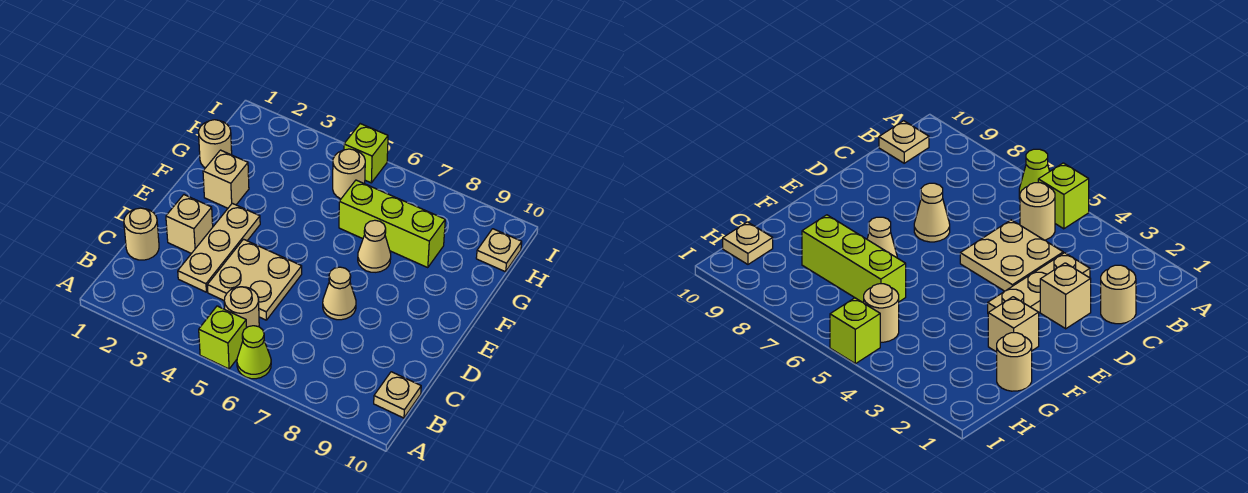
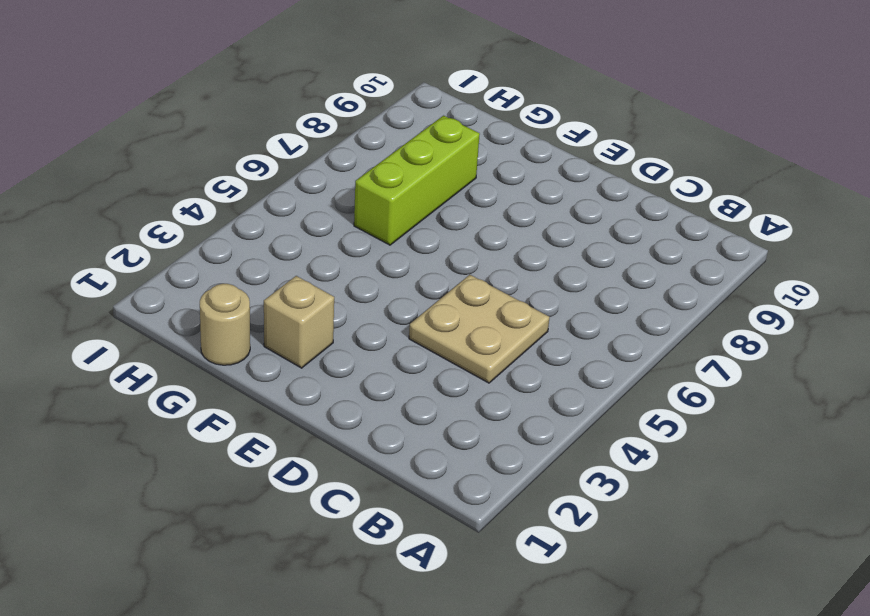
none -> lime brick A5 level 1
none -> lime cone A6 level 1
none -> tan round brick B5 level 1

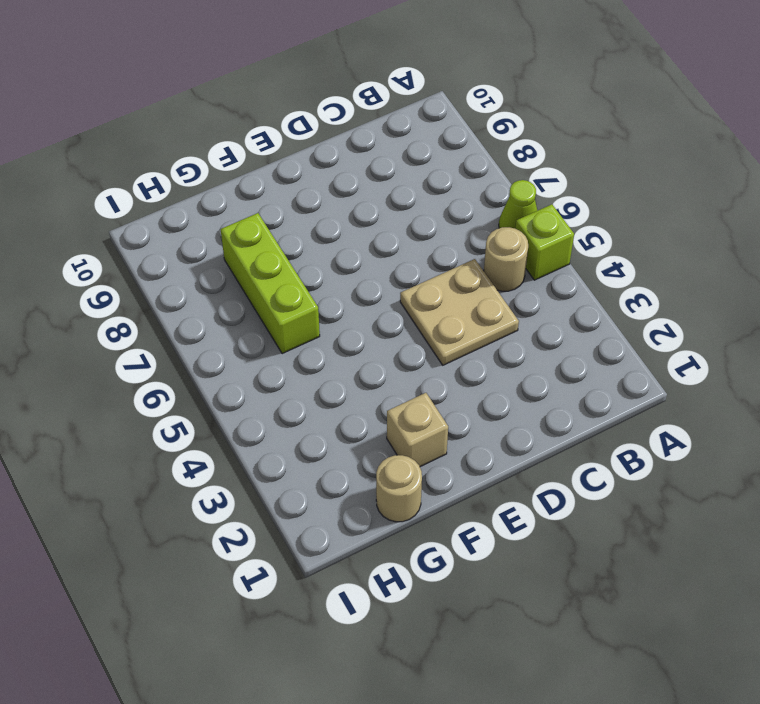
none -> tan plate B10 level 1
none -> tan round brick C1 level 1
none -> tan plate C3:E3 level 1

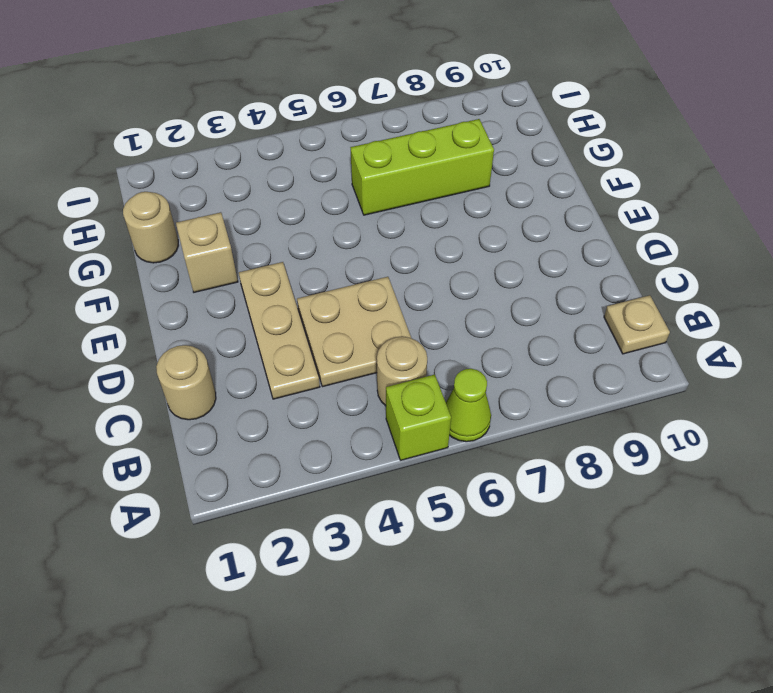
none -> tan brick D2 level 1
none -> tan cone D7 level 1
none -> tan cone F7 level 1

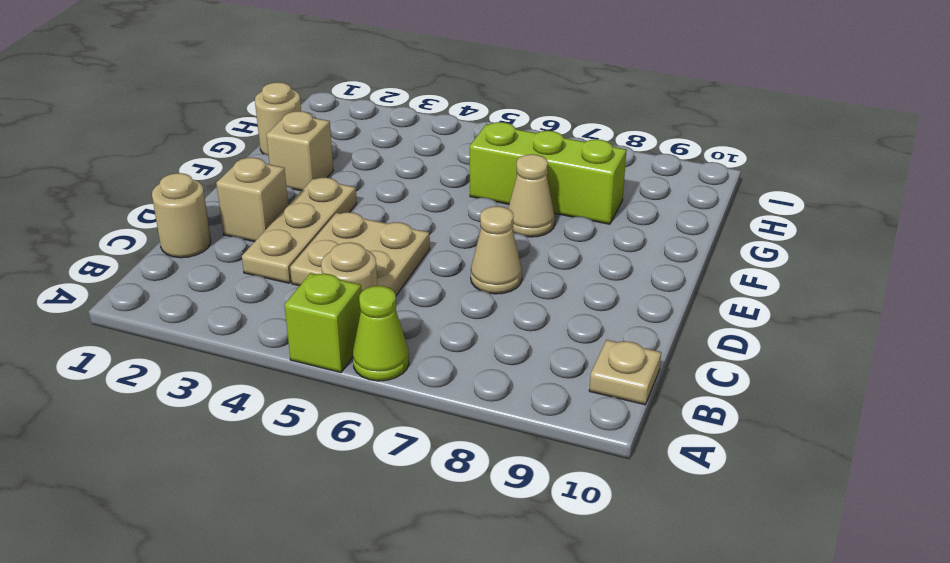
none -> tan round brick H5 level 1
none -> tan plate H10 level 1
none -> lime brick I5 level 1

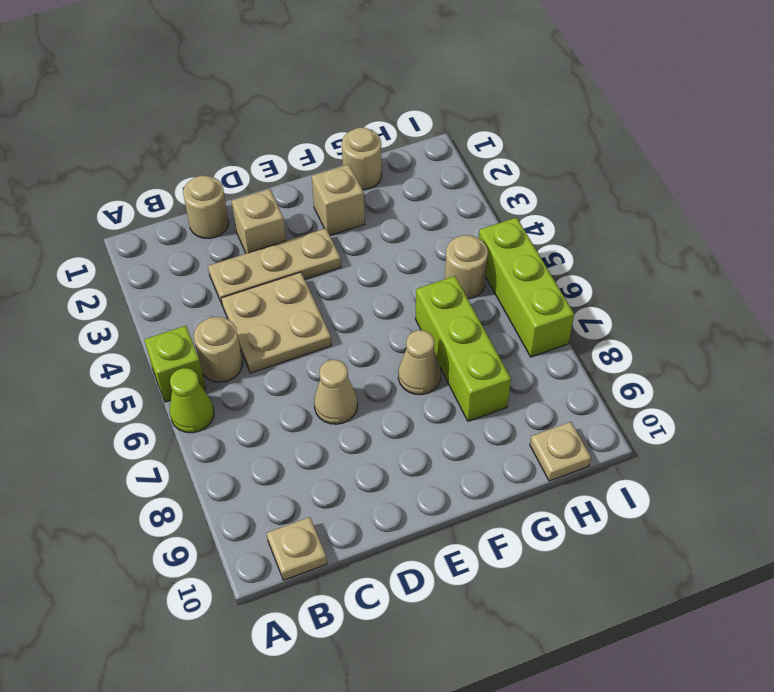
lime brick I5:I7 level 1 -> lime brick I5 level 1

